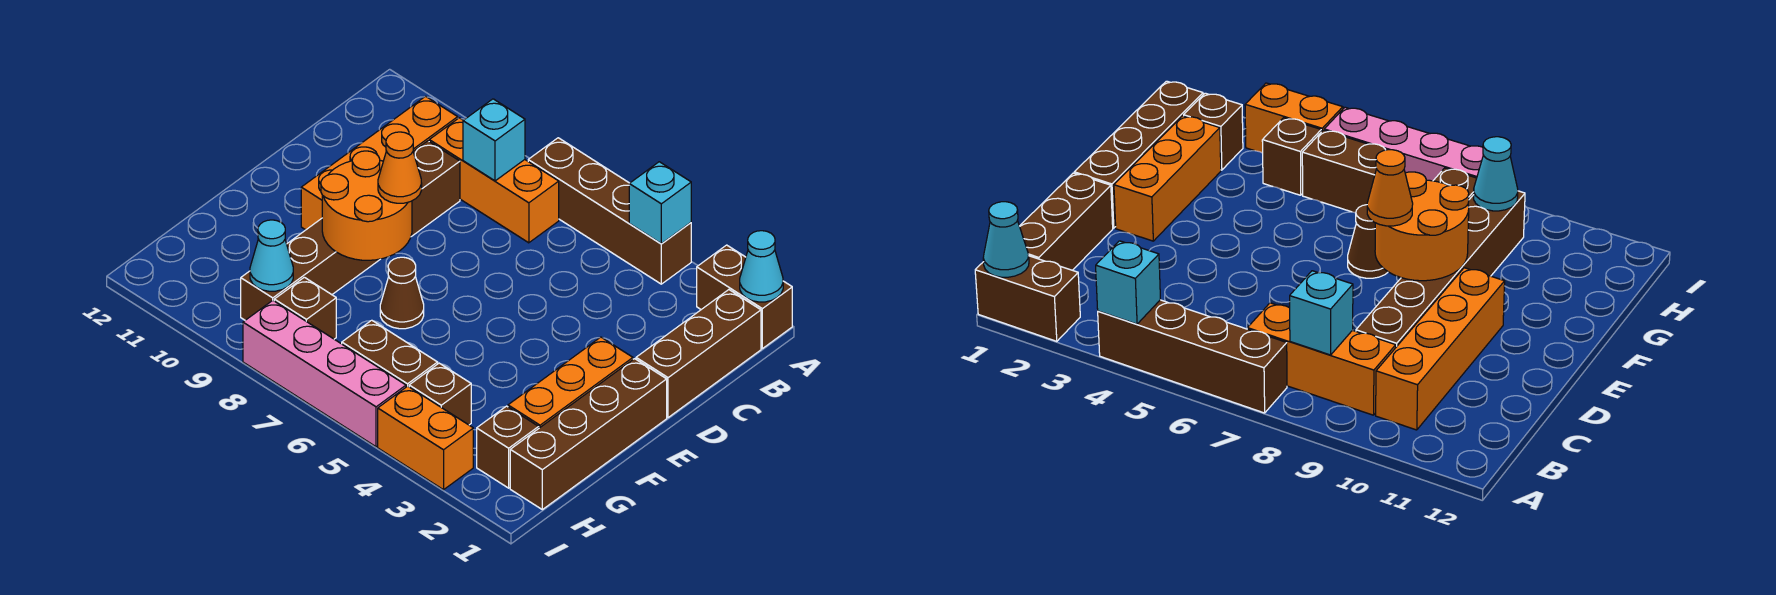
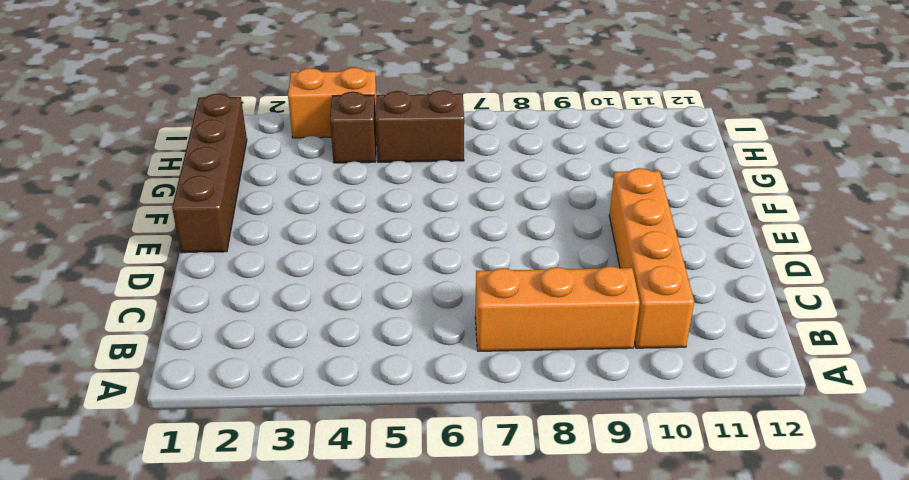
none -> brown brick A1:A2 level 1
none -> brown brick A4:A7 level 1
none -> brown brick B1:D1 level 1

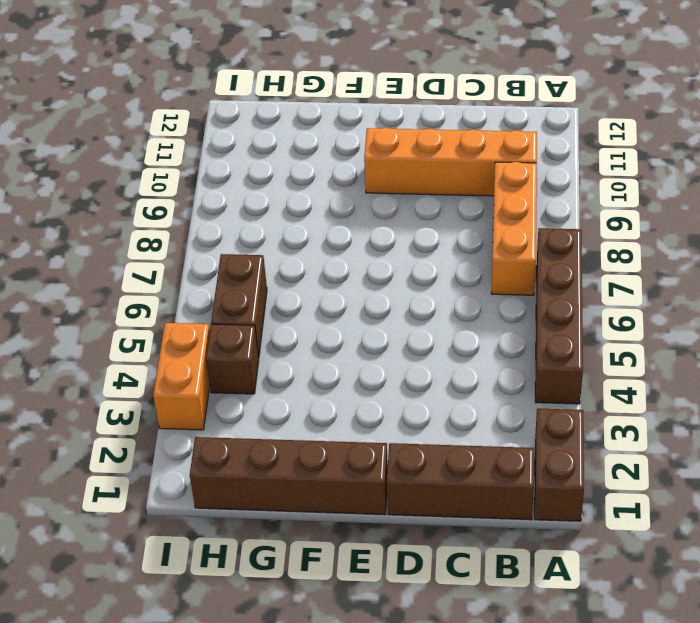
none -> brown brick C9:H9 level 1
none -> orange brick E2:G2 level 1
none -> brown cone F7 level 1

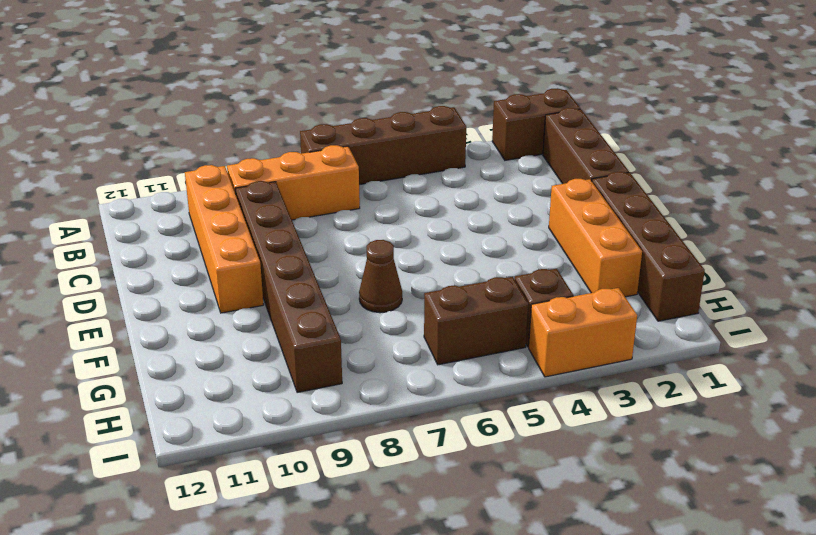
none -> brown brick H2 level 1
none -> brown brick H8 level 1
none -> pink brick I5:I8 level 1

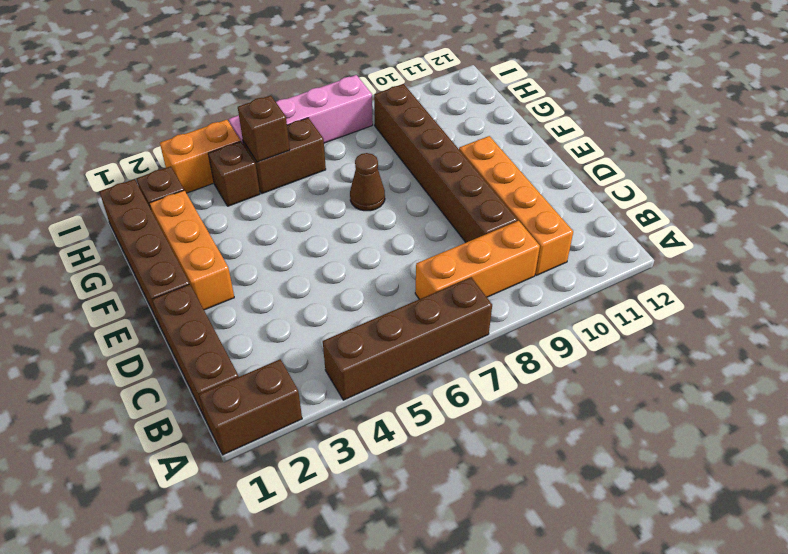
brown brick H5 level 2 -> brown brick H8 level 1
none -> cyan cone A1 level 2
none -> cyan brick A4 level 2
none -> cyan brick B8 level 2

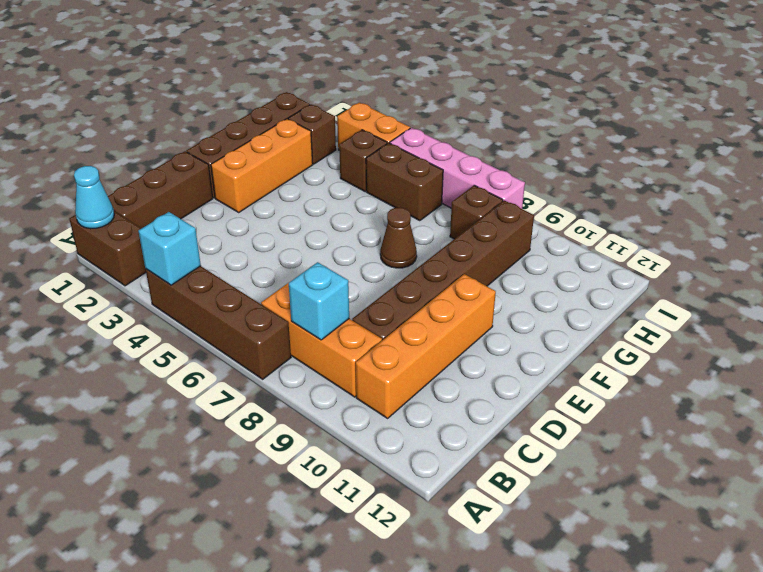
none -> orange round brick E8:F9 level 2
none -> cyan cone H9 level 2
none -> orange cone E8 level 3

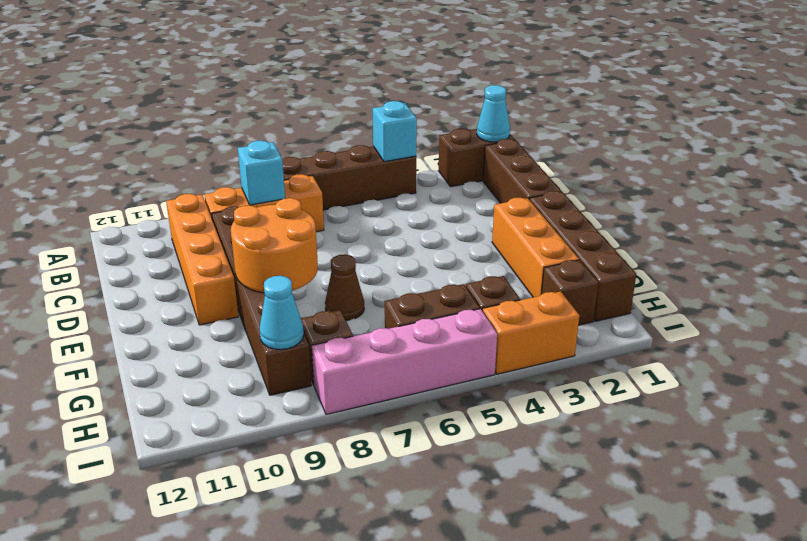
none -> orange cone E8 level 3

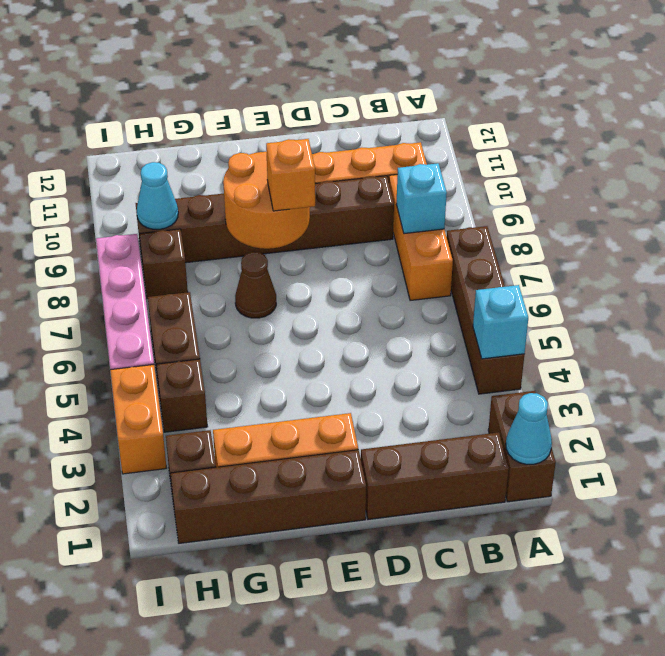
orange brick E8 level 3 -> orange cone E8 level 3

